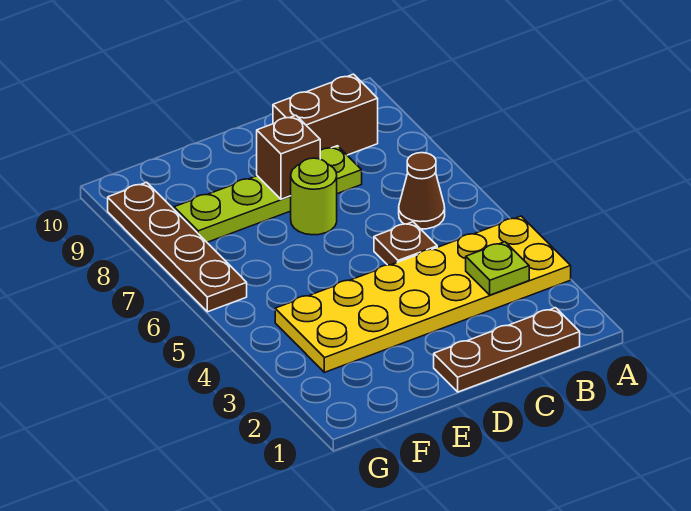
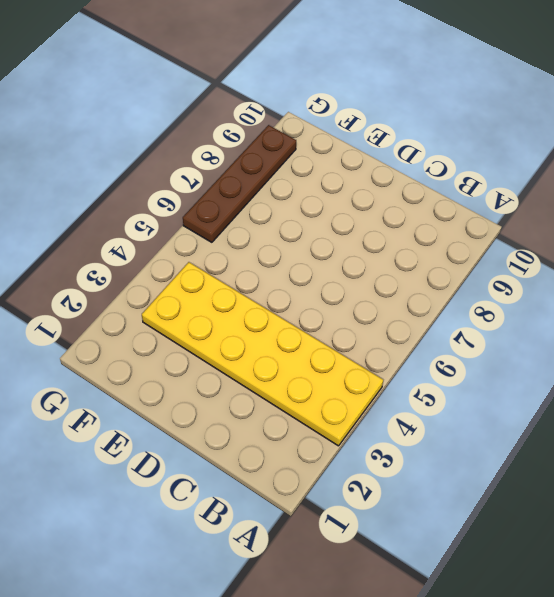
none -> brown plate B1:D1 level 1
none -> brown cone B6 level 1

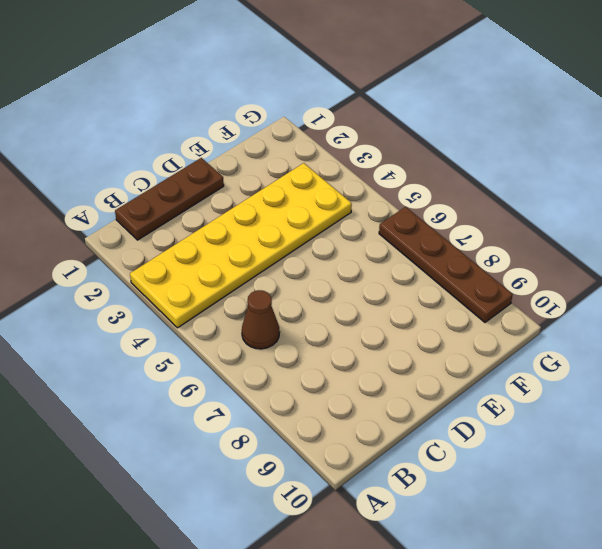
none -> brown brick B9:C9 level 1
none -> brown plate C5 level 1

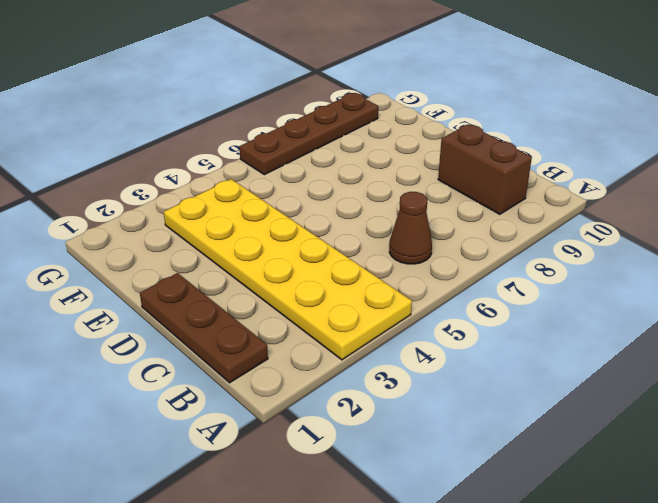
none -> brown plate C5 level 1
none -> lime plate C8:F8 level 1

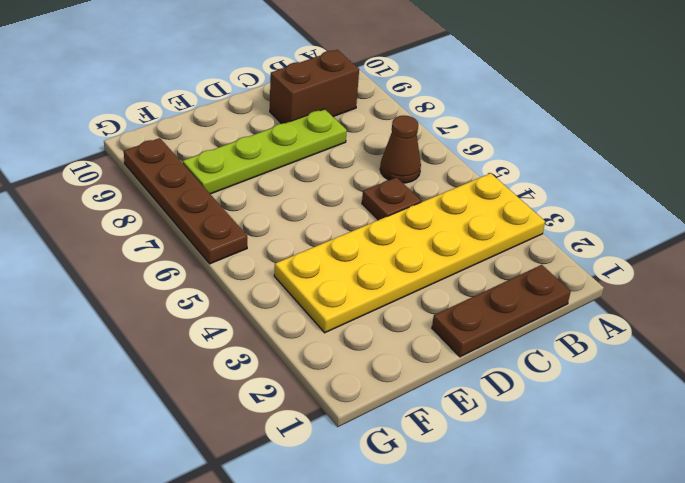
none -> lime round brick D7 level 1
none -> lime plate B3 level 2

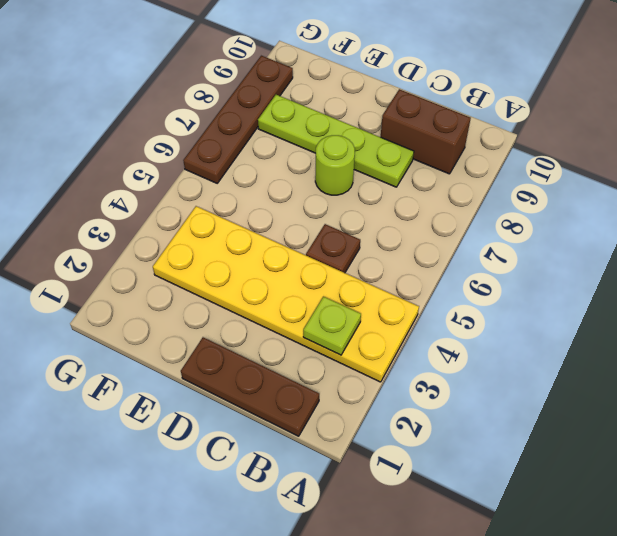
none -> brown cone B6 level 1
none -> brown brick D8 level 2

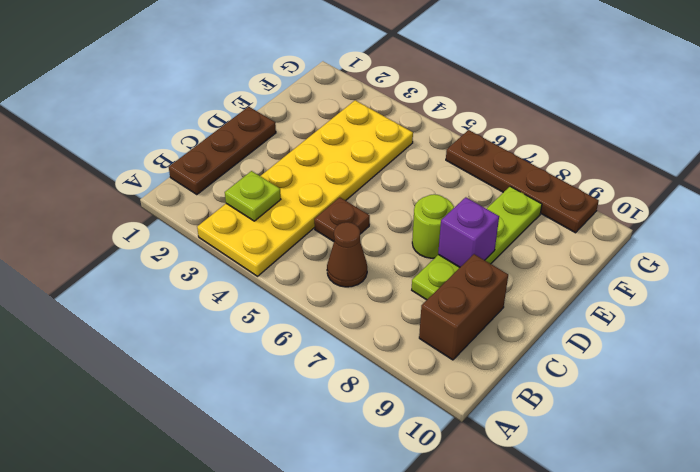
purple brick D8 level 2 -> brown brick D8 level 2

